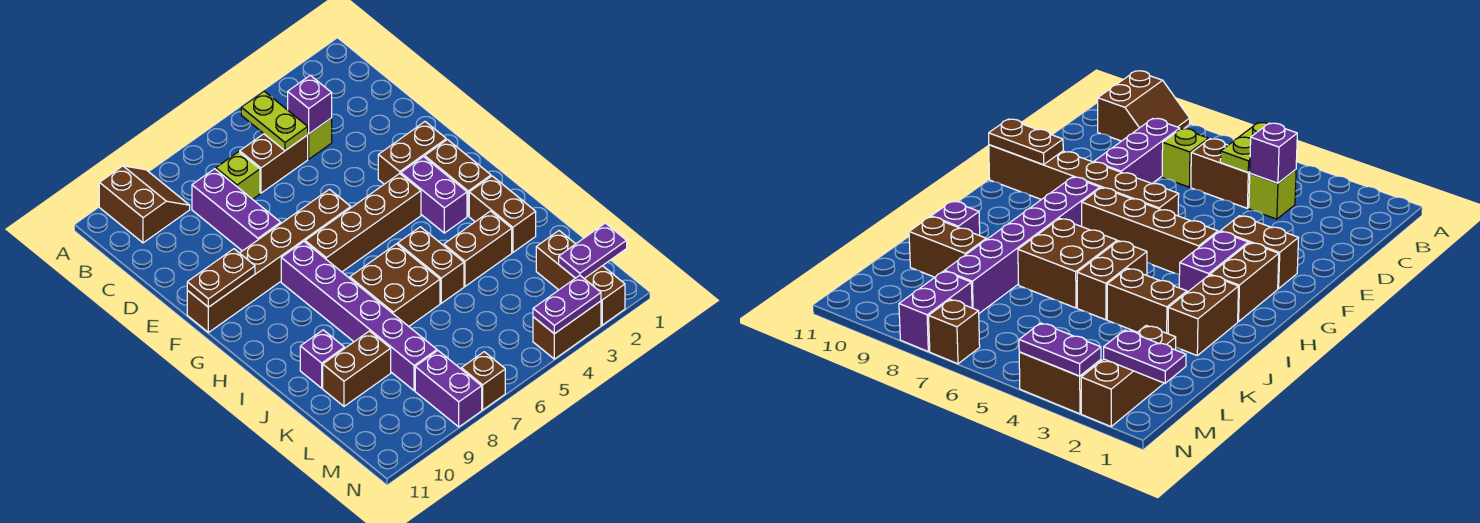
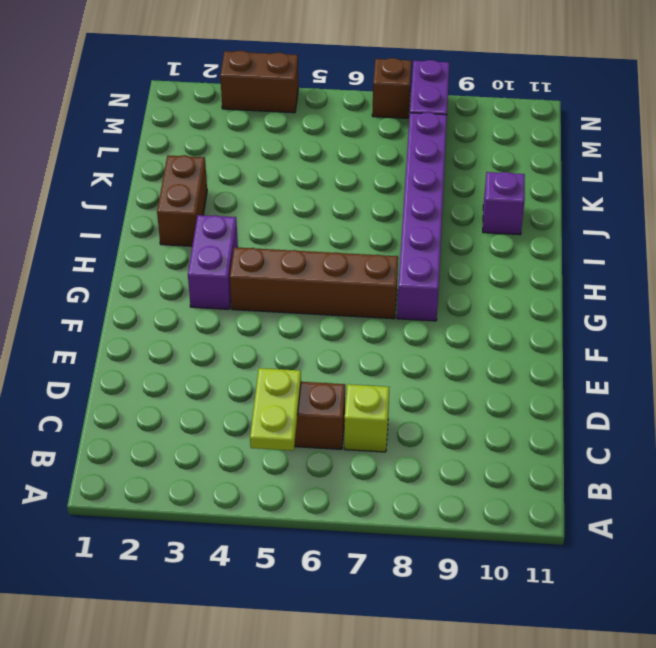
none -> brown slope A9:B10 level 1 top 10
none -> lime brick C4 level 1
none -> purple brick C8:E8 level 1

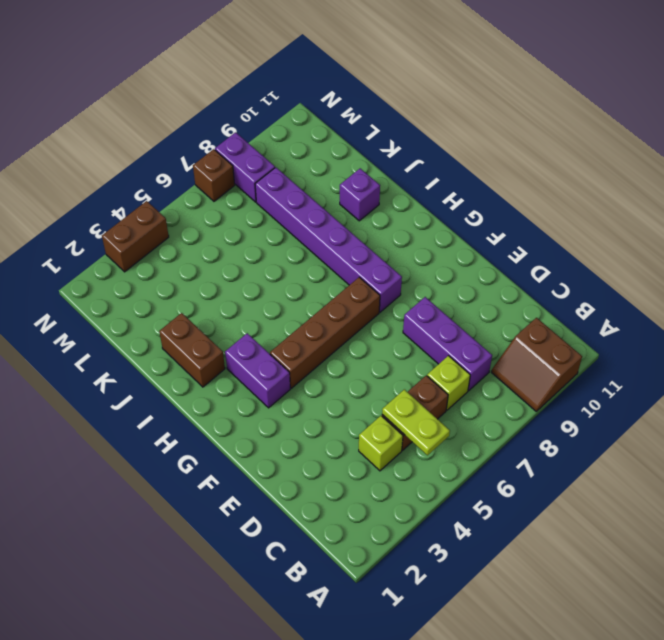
none -> brown brick F2:F3 level 1
none -> brown brick F6:F11 level 1
none -> brown brick G2:H2 level 1

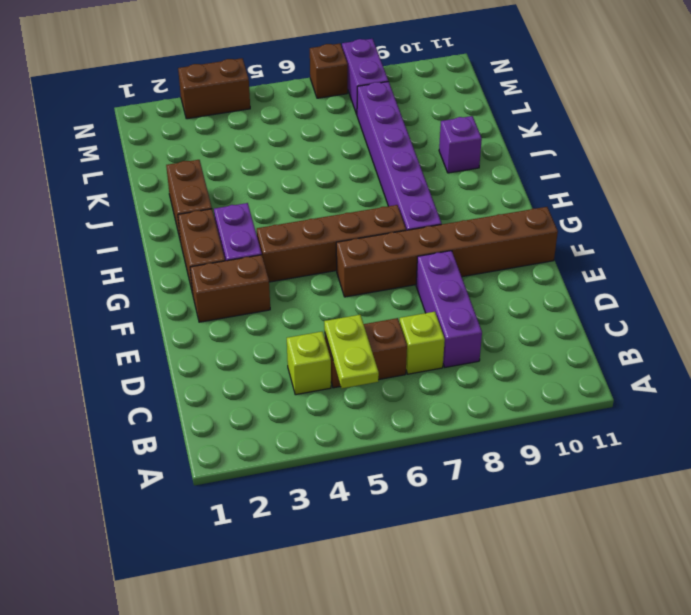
none -> brown slope A9:B10 level 1 top 10
none -> brown brick I5:J5 level 1
none -> brown brick I6:J7 level 1

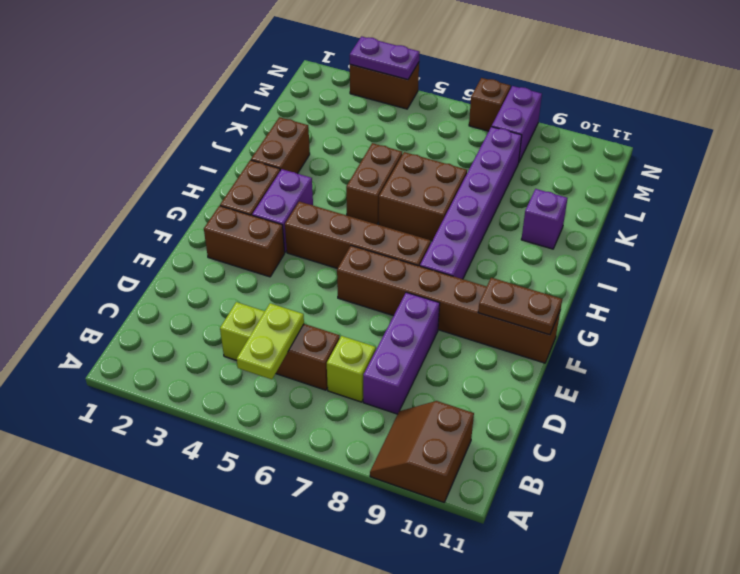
none -> brown brick J3:J4 level 1
none -> brown brick K9:K10 level 1
none -> brown brick L2:N2 level 1

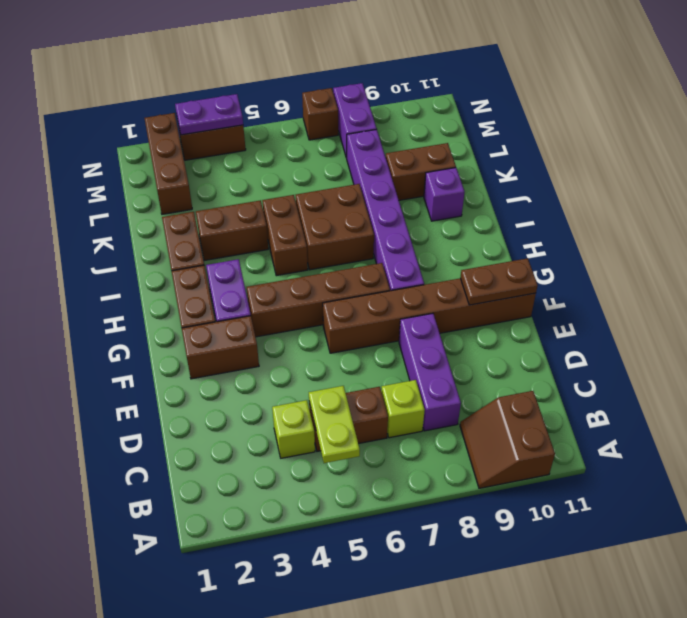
none -> purple brick C4 level 2
none -> purple plate M1:M2 level 2

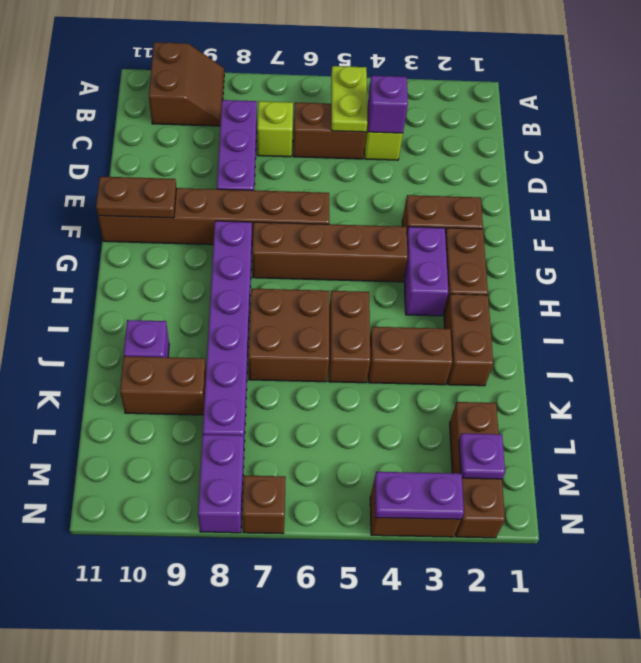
purple plate M2 level 2 -> purple plate M1:M2 level 2

